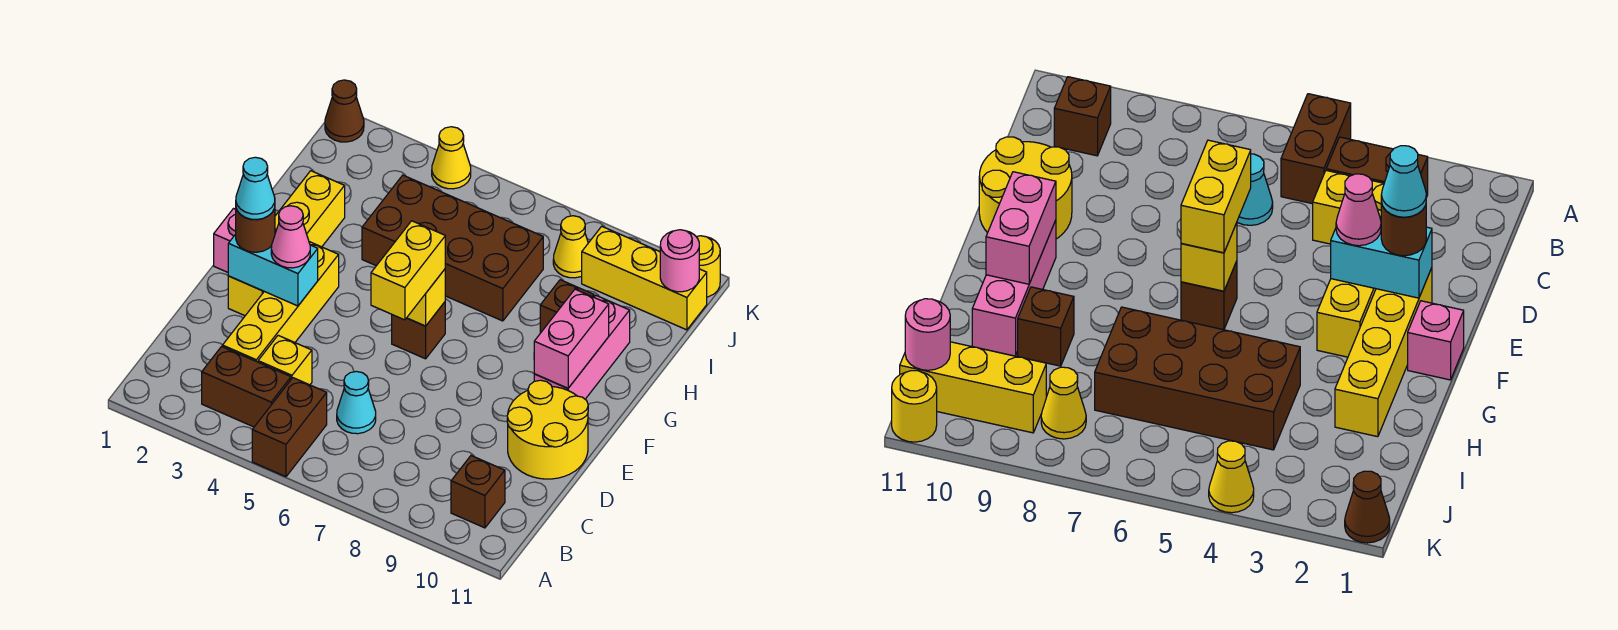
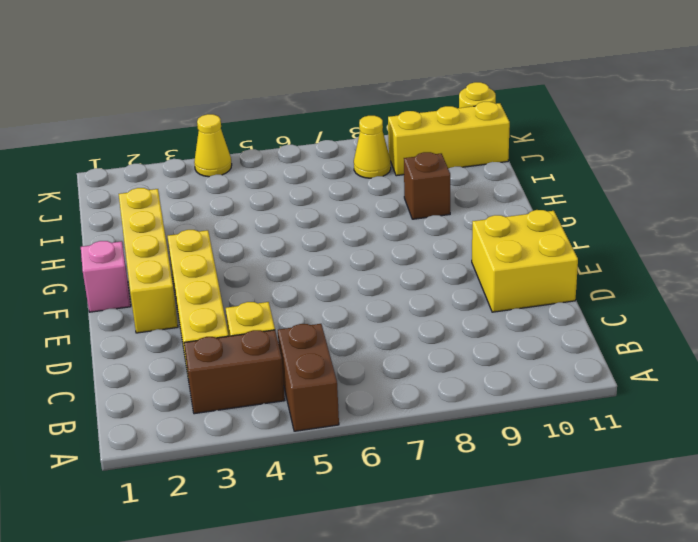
yellow brick D10:E11 level 1 -> yellow round brick D10:E11 level 1
none -> brown brick B10 level 1
none -> cyan cone C6 level 1
none -> brown brick F6 level 1

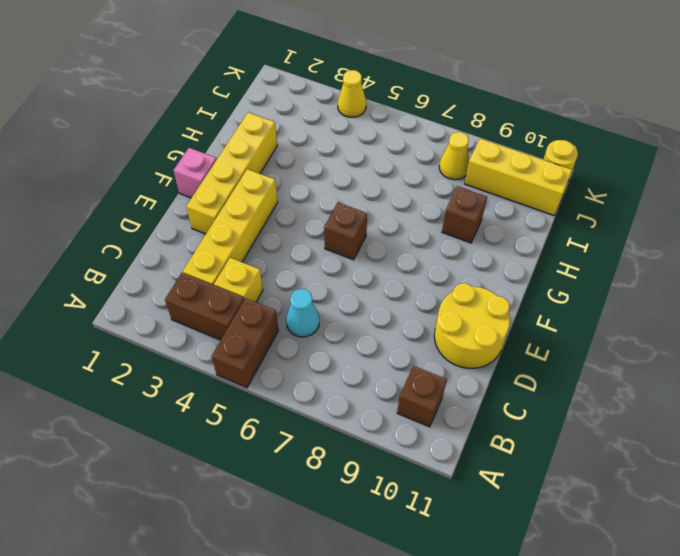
none -> pink brick F10:H10 level 1
none -> brown brick H4:I7 level 1
none -> brown cone K1 level 1

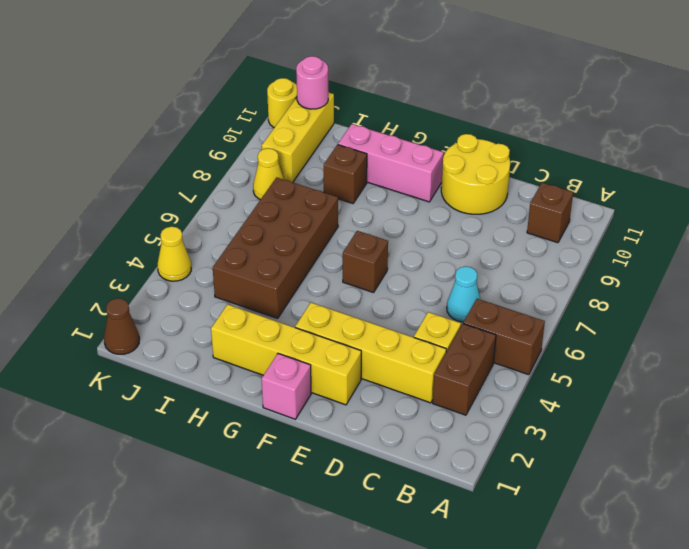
none -> cyan brick E2:E3 level 2
none -> yellow brick F6 level 2
none -> pink brick F10:G10 level 2

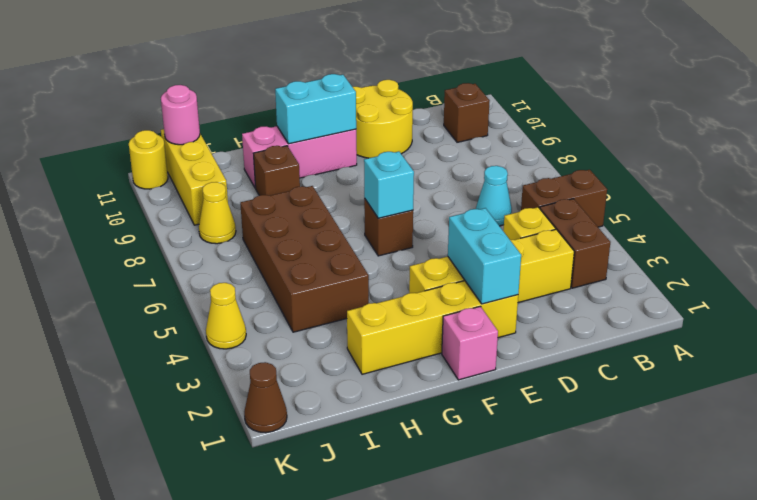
cyan brick F6 level 2 -> yellow brick F6 level 2
cyan brick F10:G10 level 2 -> pink brick F10:G10 level 2
none -> brown round brick E2 level 3
none -> pink cone E3 level 3
none -> yellow brick E6:F6 level 3

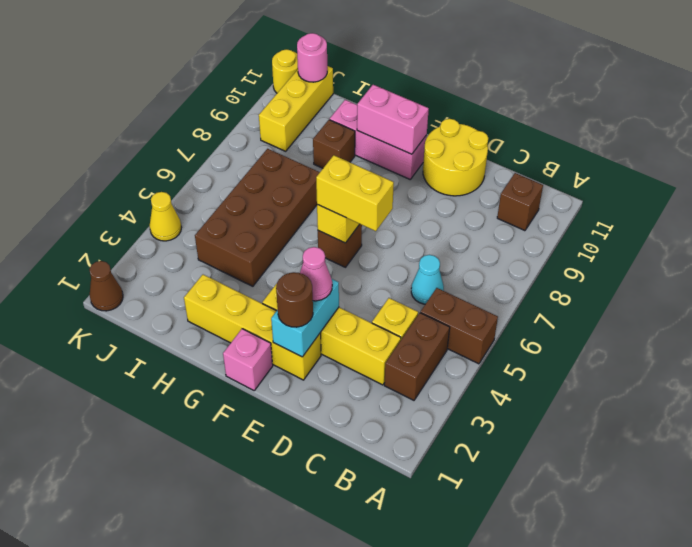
none -> yellow cone J8 level 1
none -> cyan cone E2 level 4

